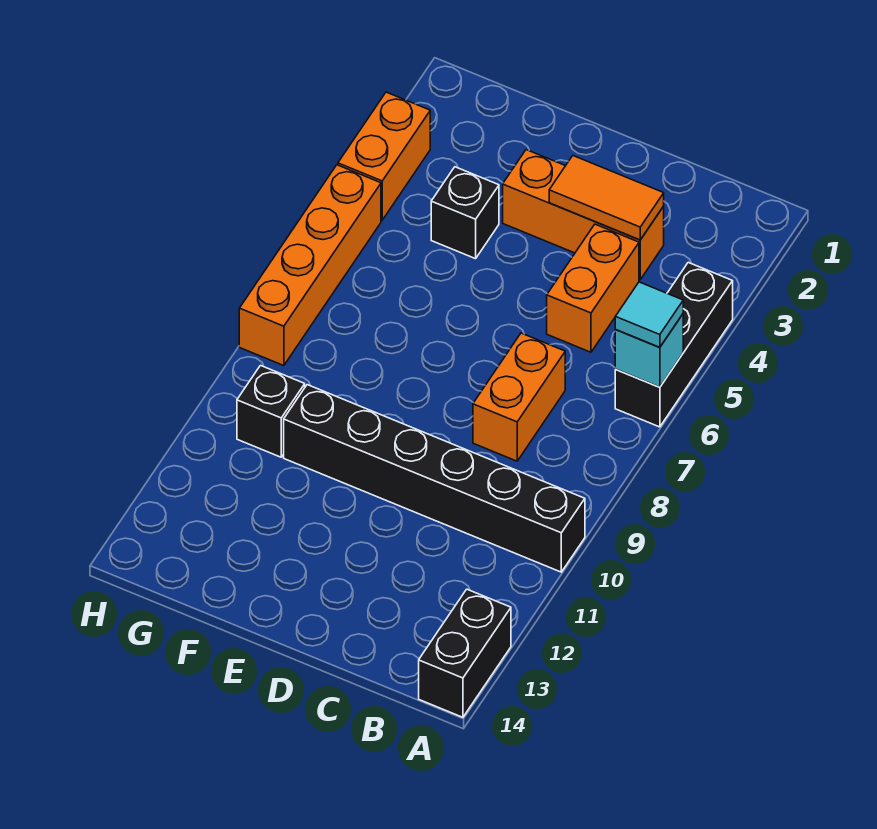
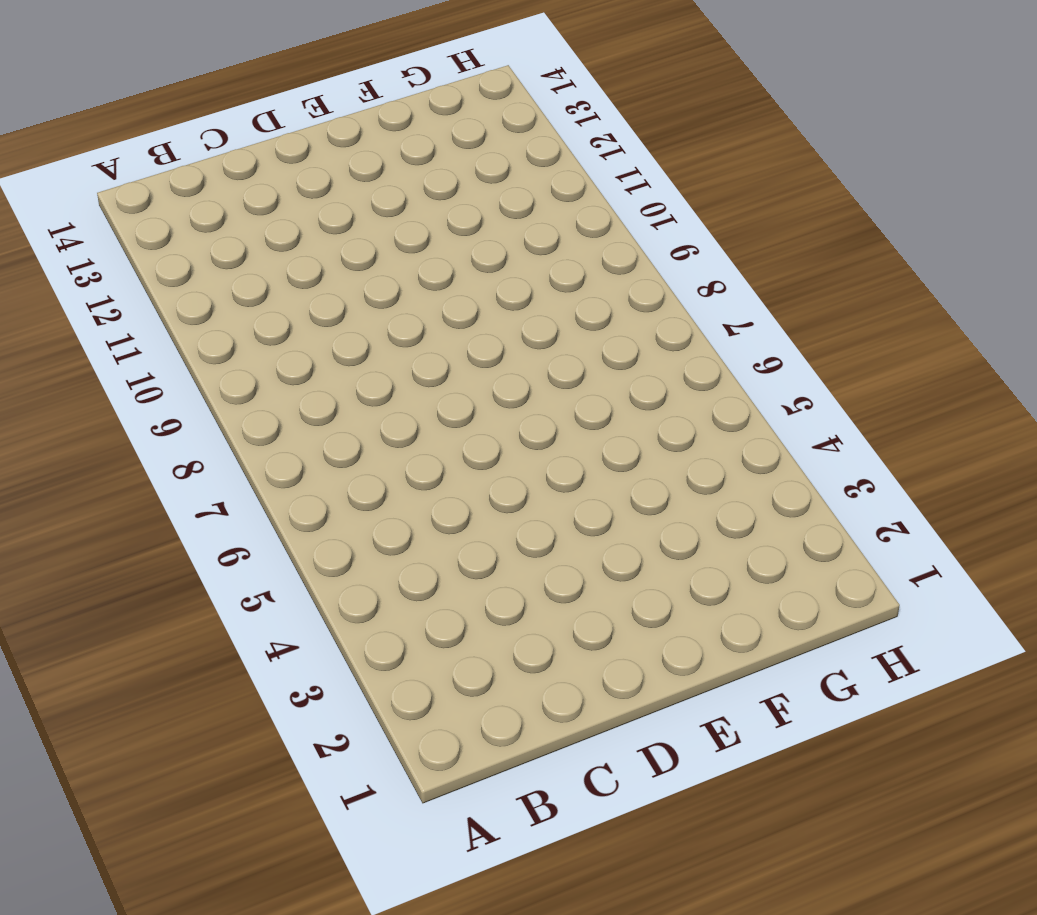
none -> black brick A4:A6 level 1
none -> black brick A10:F10 level 1
none -> black brick A13:A14 level 1

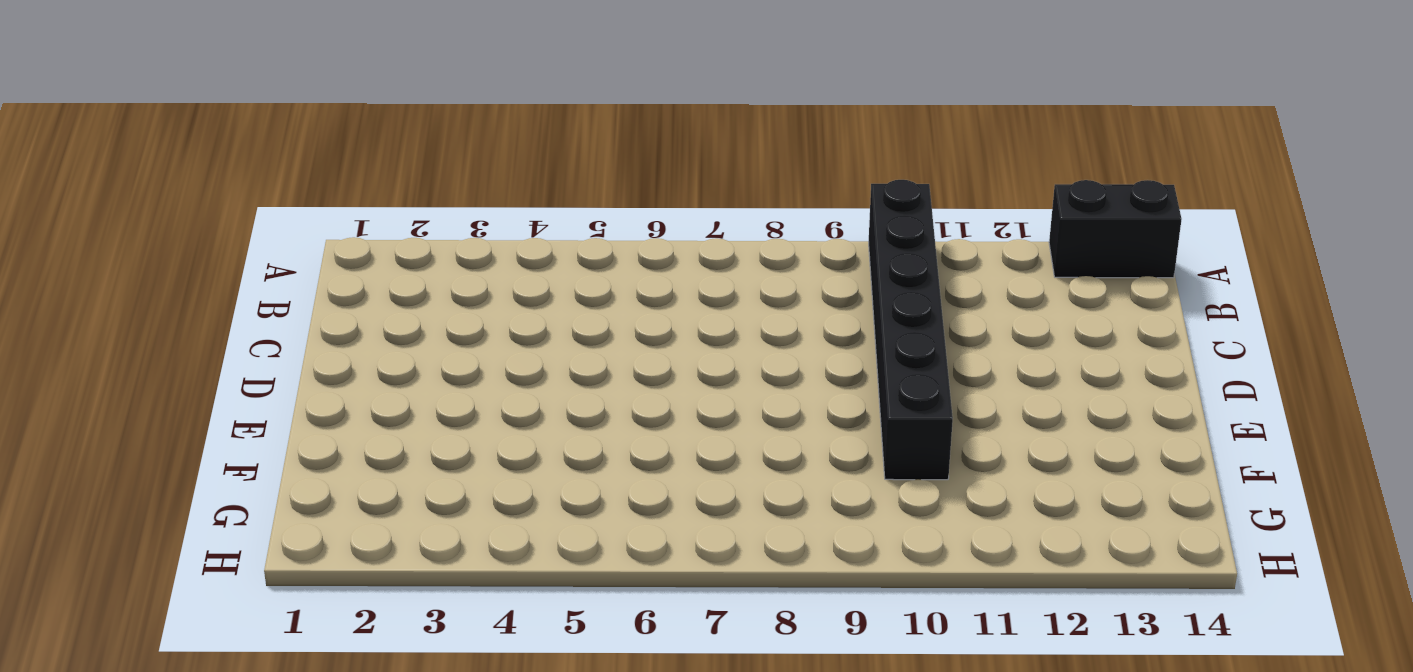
none -> black brick A4:A6 level 1
none -> orange brick C3:E3 level 1
none -> orange brick C4:C5 level 1

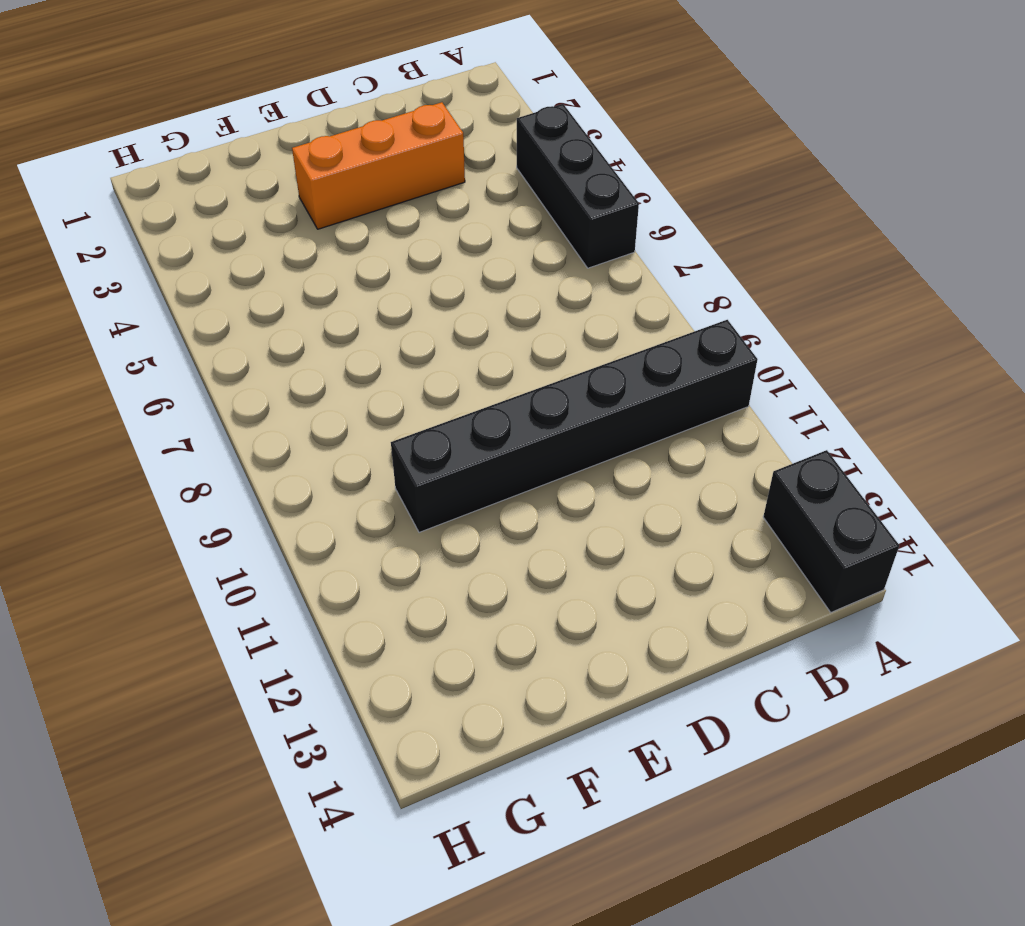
none -> orange brick C4:C5 level 1
none -> orange brick C7:C8 level 1
none -> black brick F4 level 1

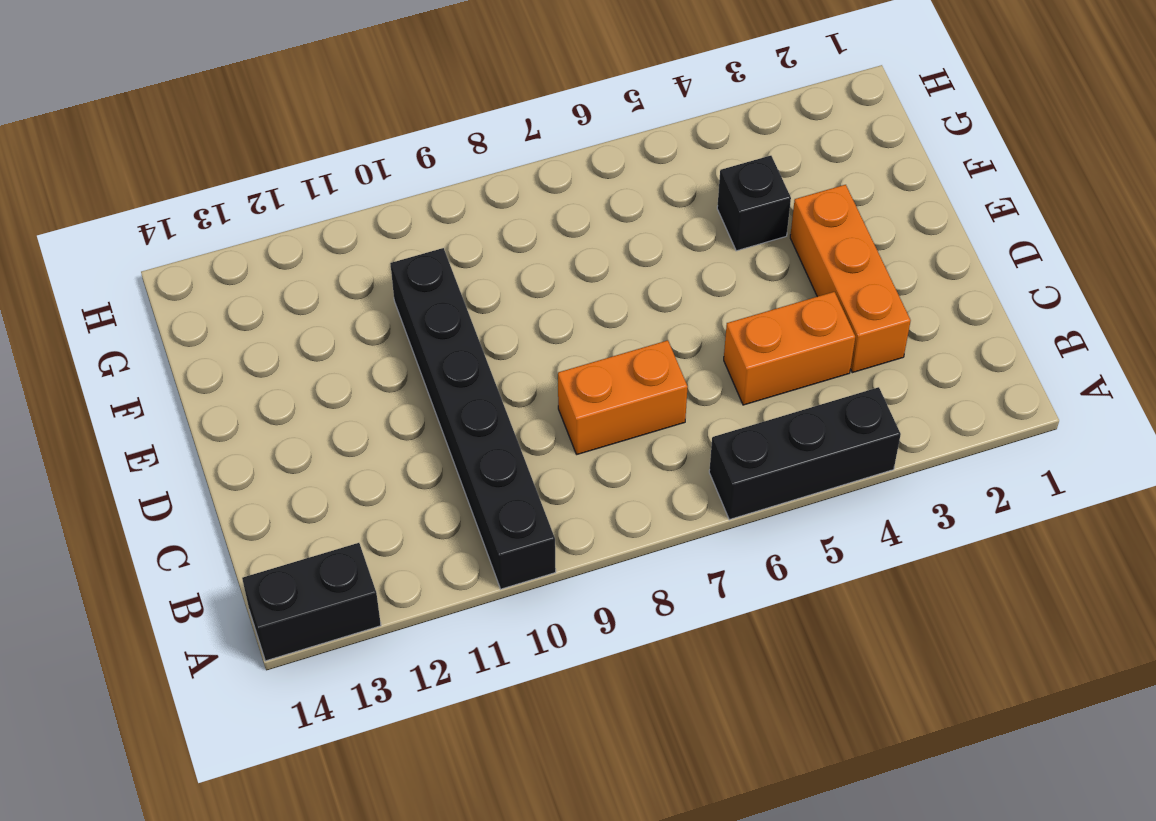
none -> black brick G10 level 1
none -> orange brick H3:H4 level 1
none -> orange brick H5:H8 level 1

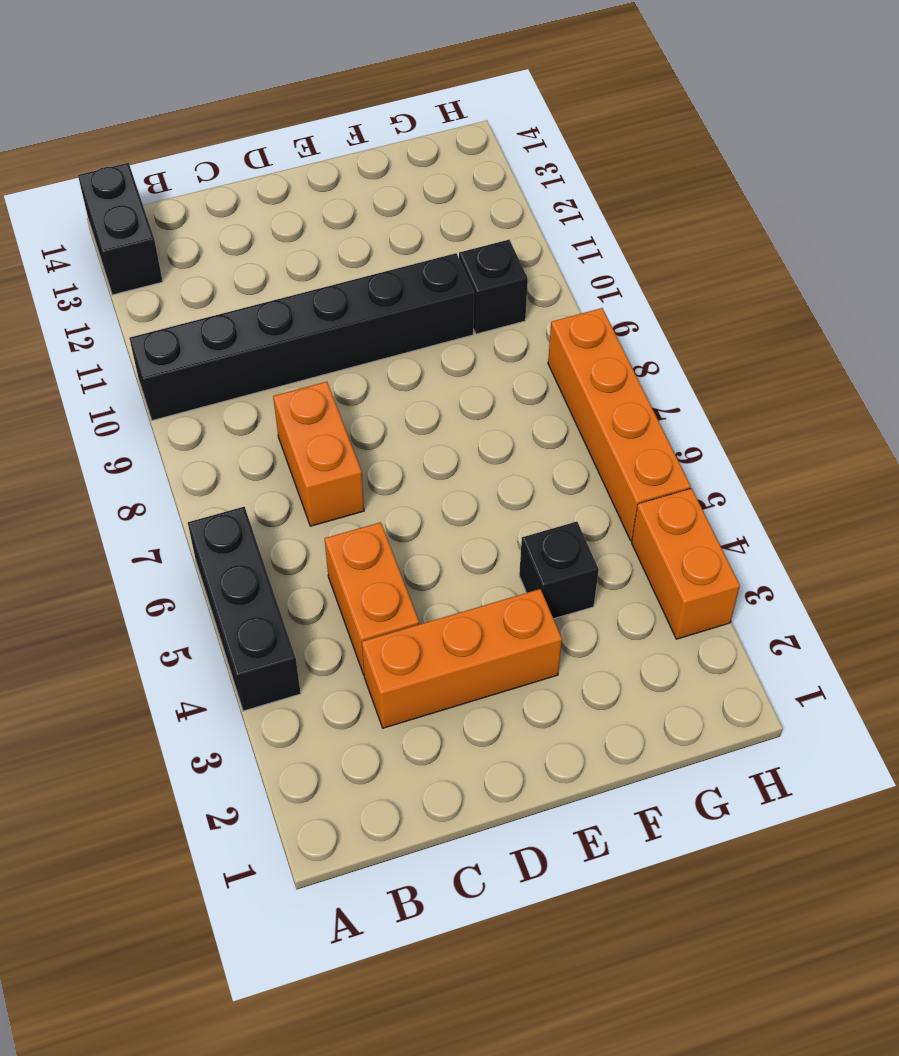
none -> cyan brick A6 level 2
none -> orange tile C3:D3 level 2
none -> cyan tile A6 level 3

